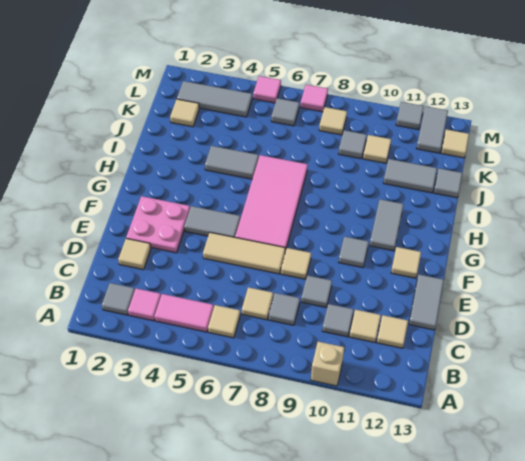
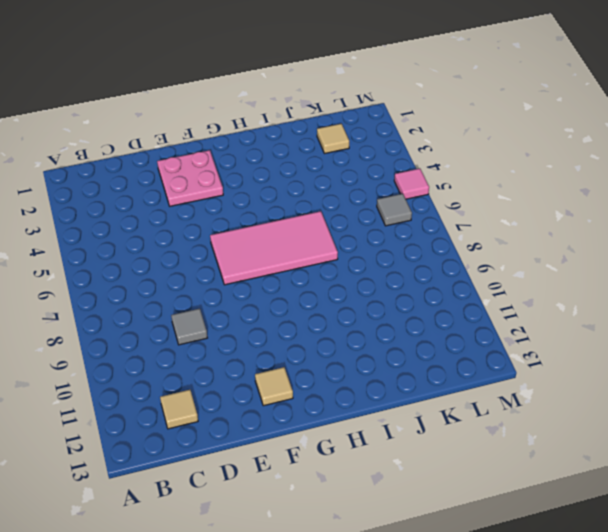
none -> tan brick A10 level 1
none -> grey tile B2 level 1
none -> pink tile B3 level 1
none -> pink tile B4:B5 level 1

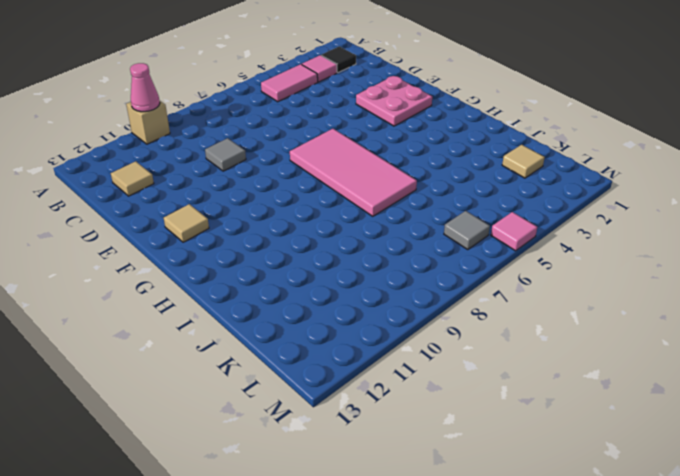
pink cone A10 level 2 -> none
black tile B2 level 1 -> grey tile B2 level 1
none -> tan tile B6 level 1
none -> tan tile C7 level 1
none -> grey tile C8 level 1
none -> grey tile C10 level 1

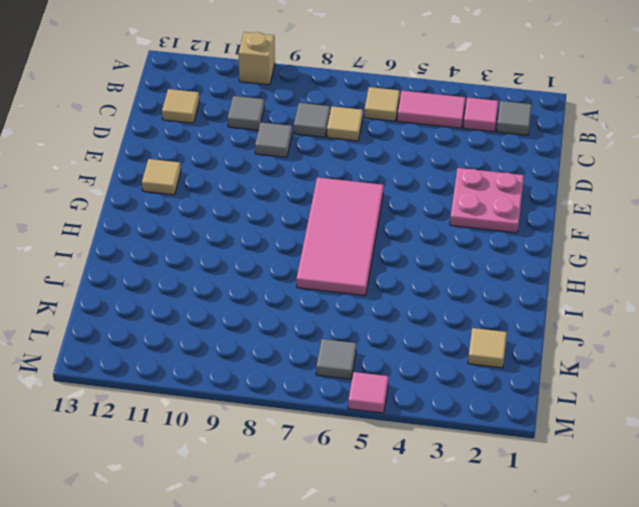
none -> tan tile C11 level 1
none -> tan tile D2 level 1
none -> grey tile D13:E13 level 1
none -> tan tile E5:E7 level 1

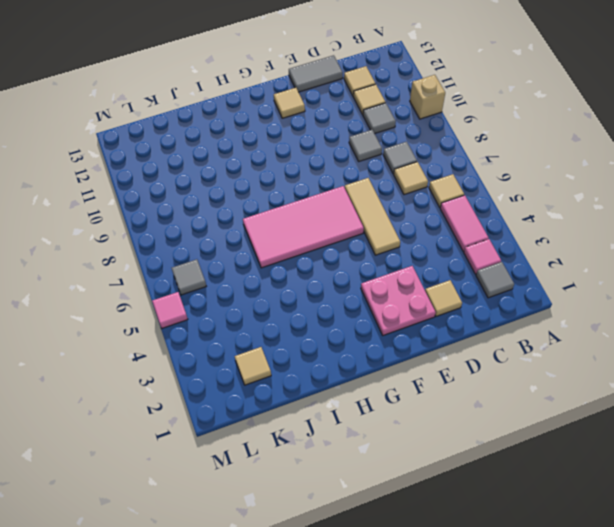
none -> tan tile E8 level 1
none -> grey tile F4:F5 level 1
none -> grey tile F10 level 1
none -> grey tile G11:H11 level 1

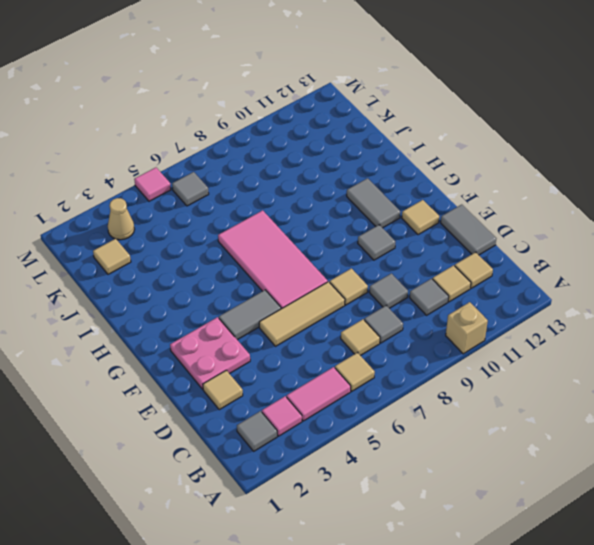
tan cone L3 level 1 -> grey tile L2:L4 level 1
none -> grey tile I4:I5 level 1
none -> grey tile J11:J12 level 1
none -> grey tile J13 level 1
none -> grey tile K9 level 1

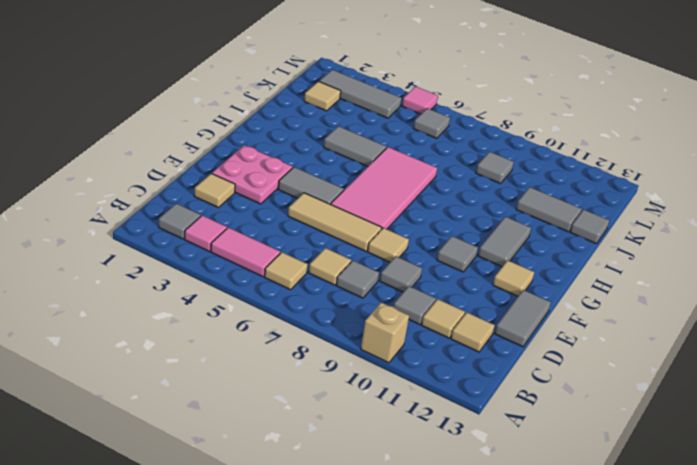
none -> tan tile K10 level 1
none -> tan tile L8 level 1
none -> grey tile L12:M12 level 1
none -> tan tile L13 level 1

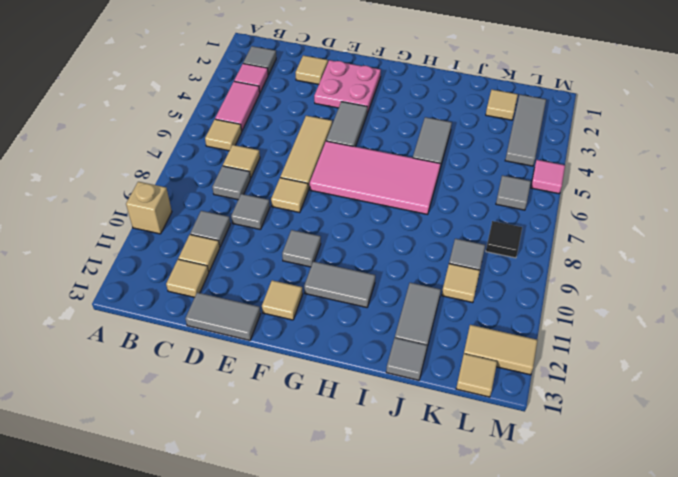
black tile L8 level 1 -> tan tile L8 level 1
tan tile L12:M12 level 1 -> grey tile L12:M12 level 1
none -> pink tile M7 level 1
none -> grey tile M11 level 1

